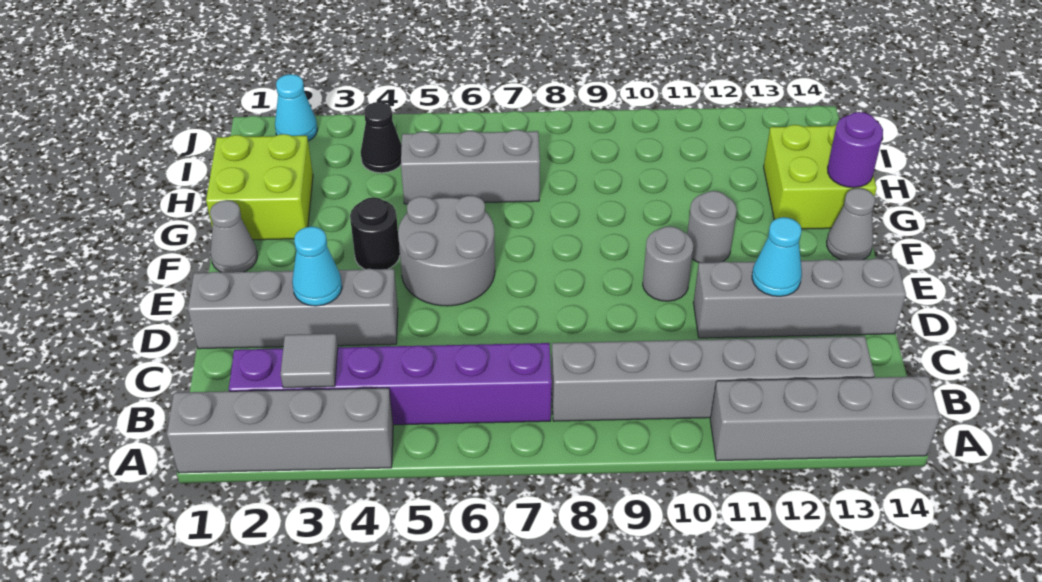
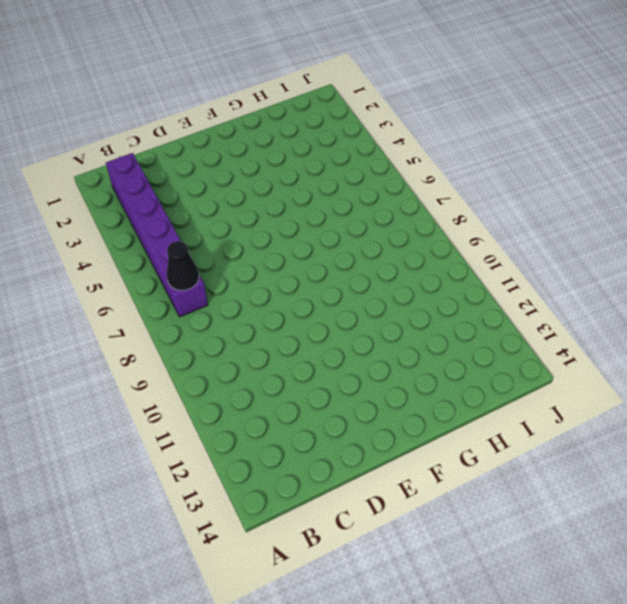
black cone B7 level 2 -> black cone I4 level 1
none -> grey brick A1:A4 level 1
none -> grey brick A11:A14 level 1
none -> grey brick B8:B13 level 1

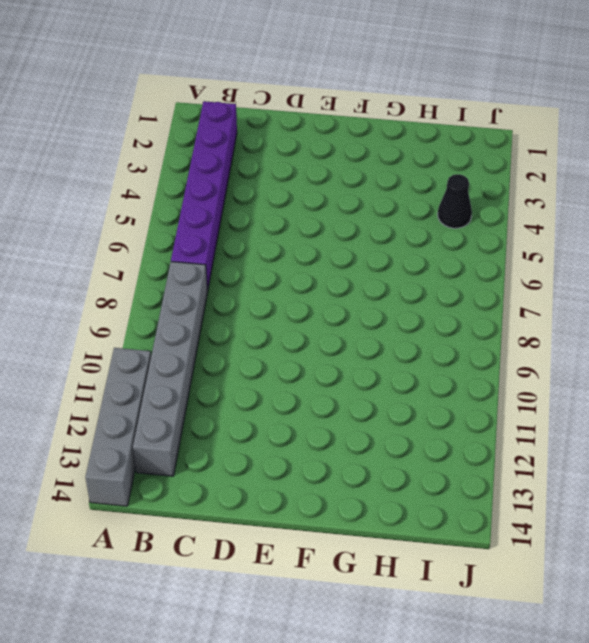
none -> grey brick A1:A4 level 1
none -> grey brick D1:D4 level 1
none -> grey brick D11:D14 level 1

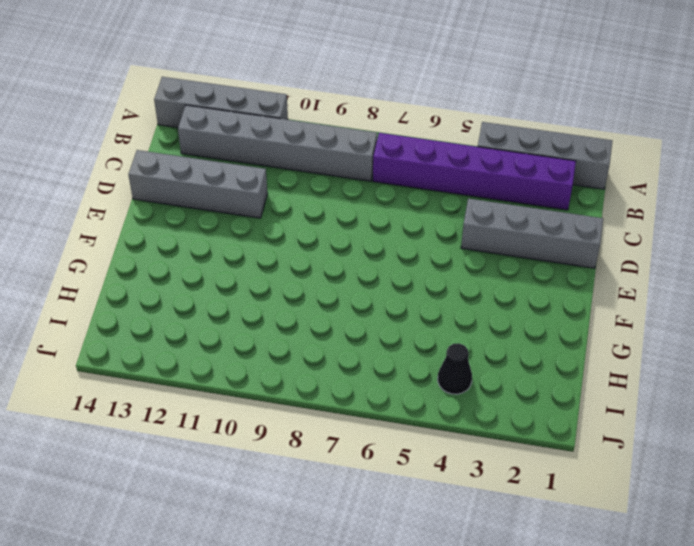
none -> grey round brick E5:F6 level 1
none -> grey round brick E10 level 1
none -> grey cone F1 level 1

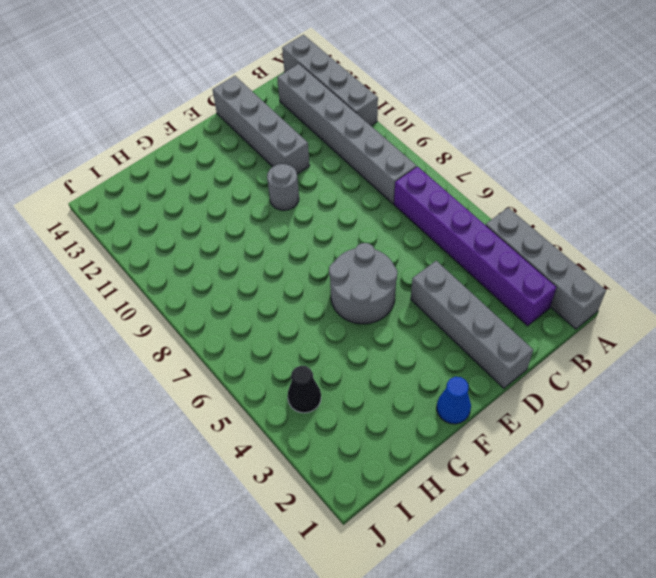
blue cone F1 level 1 -> grey cone F1 level 1
none -> black round brick F4 level 1
none -> grey round brick F11 level 1
none -> grey cone F14 level 1

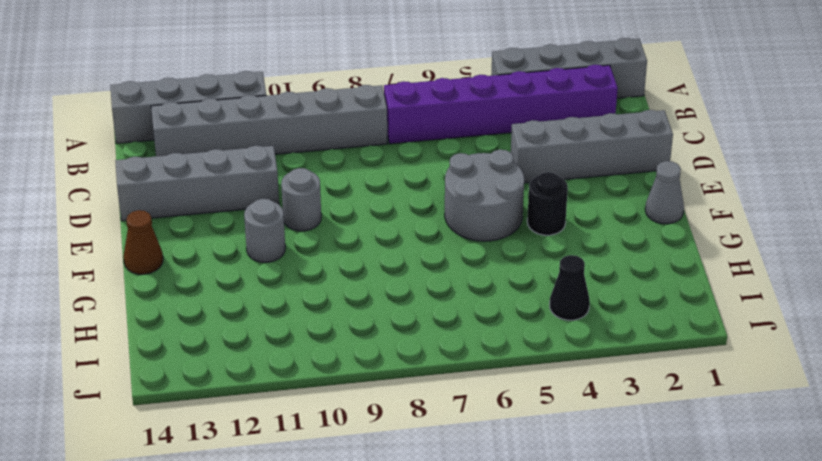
brown cone F14 level 1 -> grey cone F14 level 1
none -> lime brick G1:H2 level 1
none -> lime brick G13:H14 level 1
none -> grey brick H5:H7 level 1

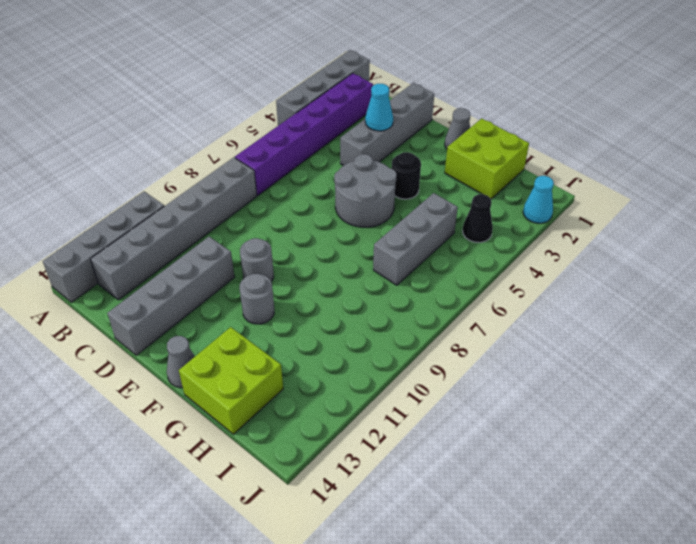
none -> grey tile B3 level 2
none -> cyan cone D12 level 2
none -> purple round brick G14 level 2

